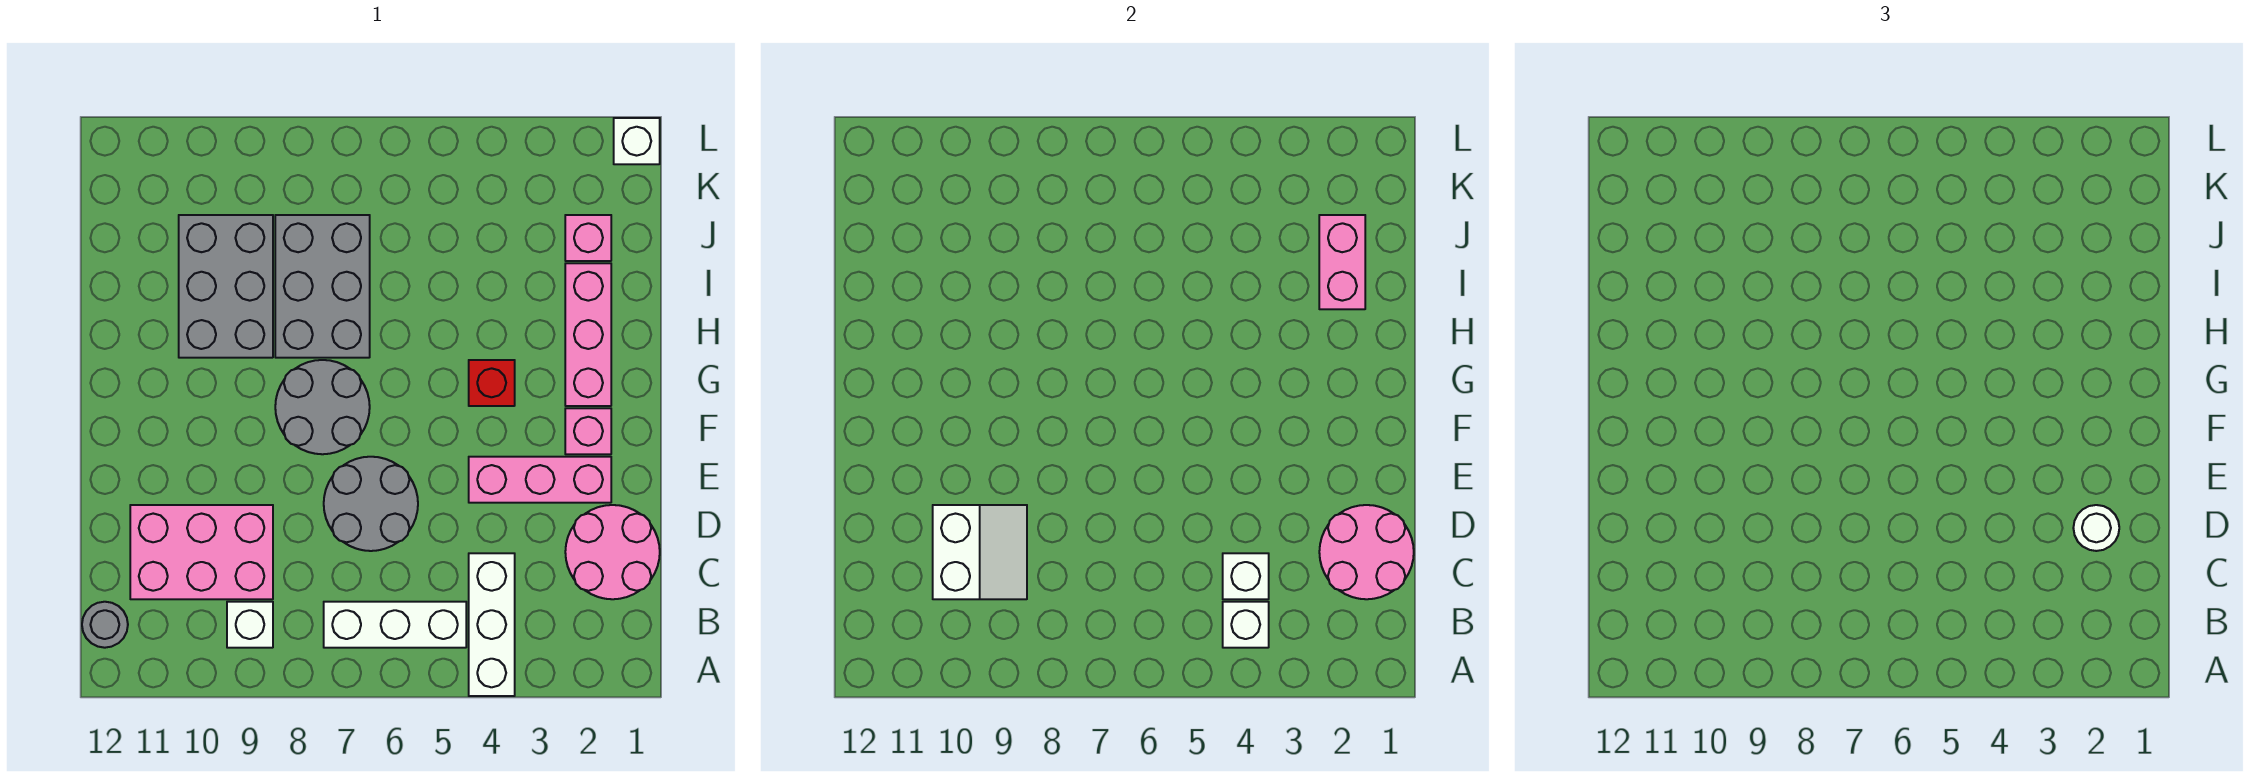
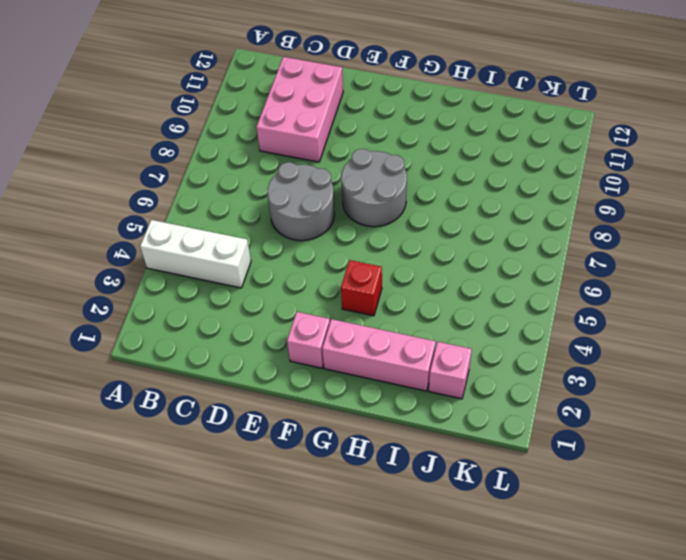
none -> white brick B5:B7 level 1
none -> white brick B9 level 1
none -> grey round brick B12 level 1

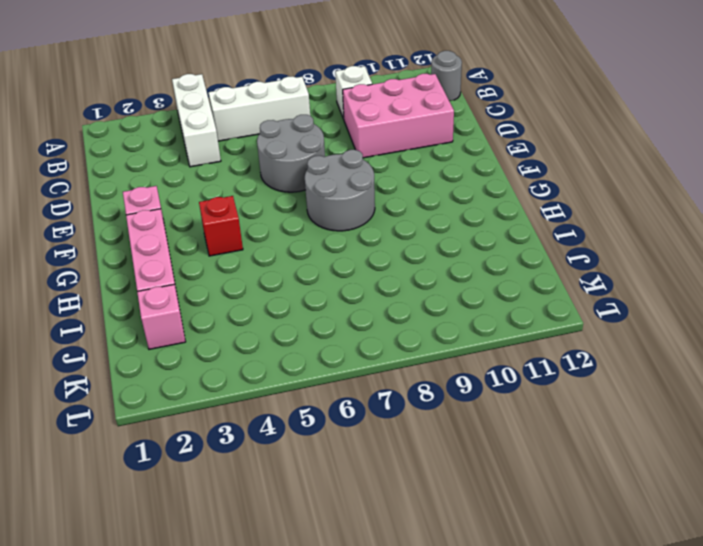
none -> pink round brick C1:D2 level 1
none -> pink brick E2:E4 level 1
none -> grey brick H7:J8 level 1

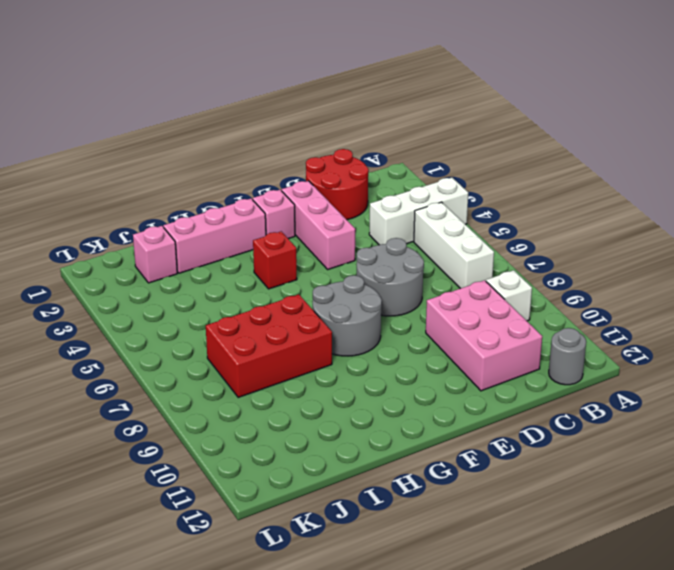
red round brick C1:D2 level 1 -> pink round brick C1:D2 level 1
red brick H7:J8 level 1 -> grey brick H7:J8 level 1
none -> grey brick H9:J10 level 1
none -> white brick L1 level 1
none -> white brick B4 level 2

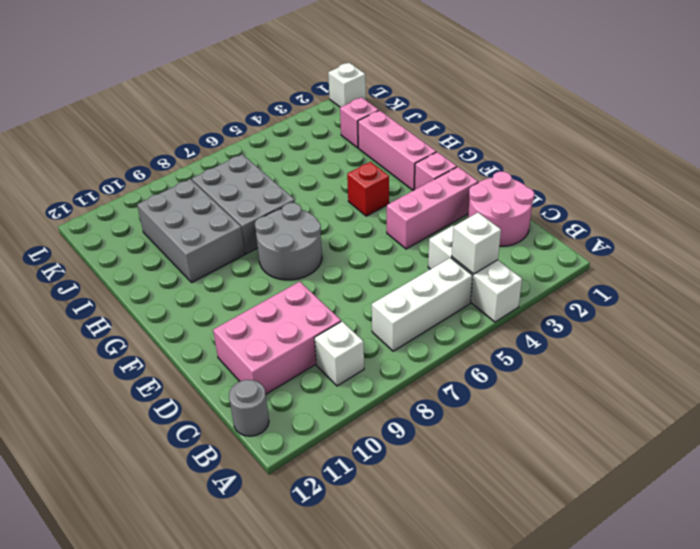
none -> grey round brick D6:E7 level 1
none -> pink round brick C1:D2 level 2
none -> white brick C4 level 2

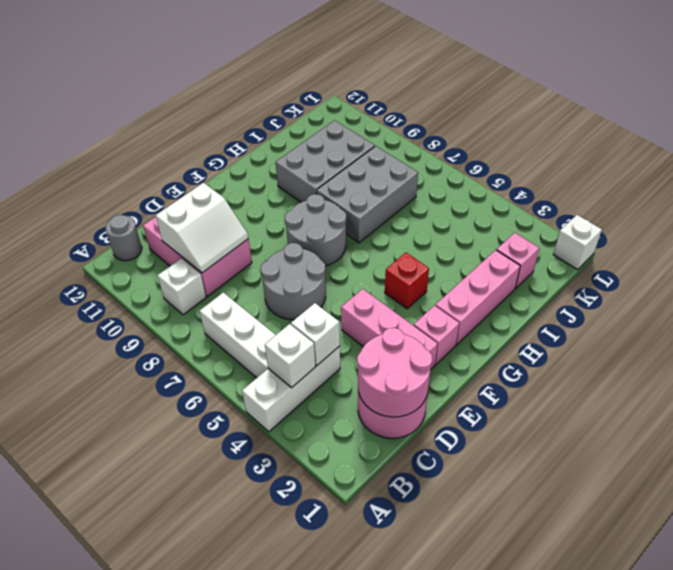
none -> pink brick I2:J2 level 2
none -> white round brick D2 level 3

